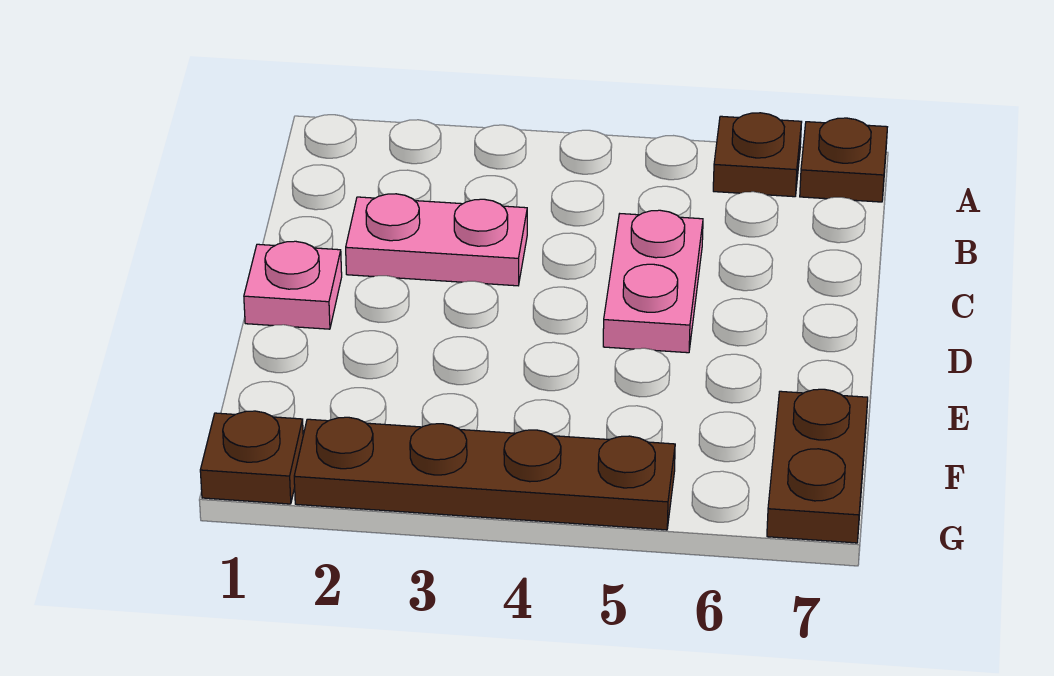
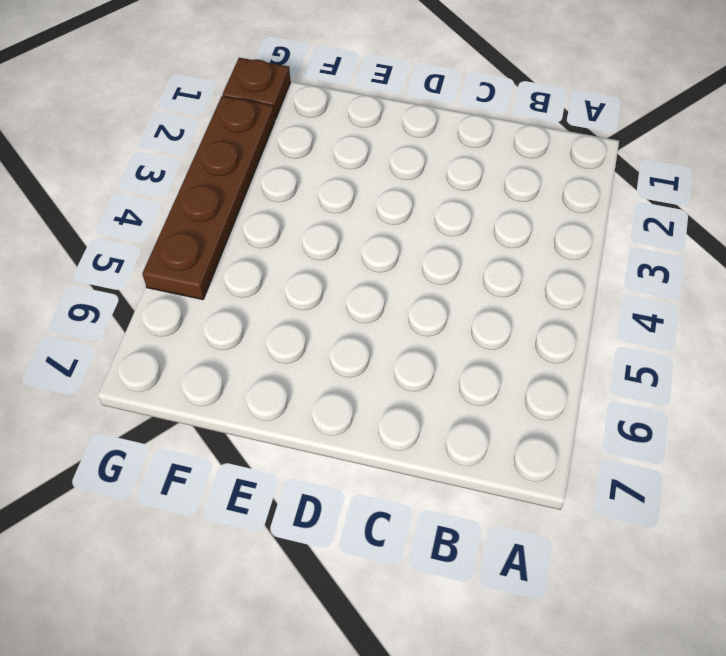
none -> brown plate A6 level 1
none -> brown plate A7 level 1

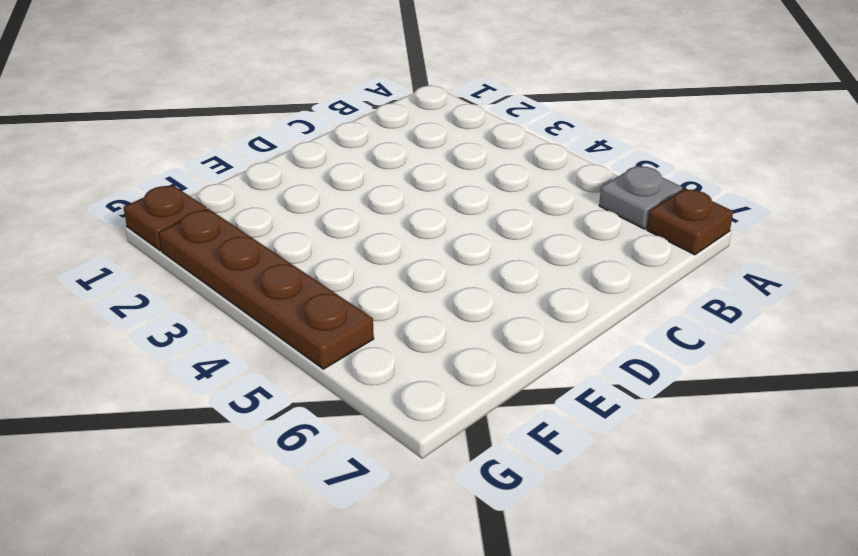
grey plate A6 level 1 -> brown plate A6 level 1
none -> pink plate C2:C3 level 1
none -> pink plate C5:D5 level 1

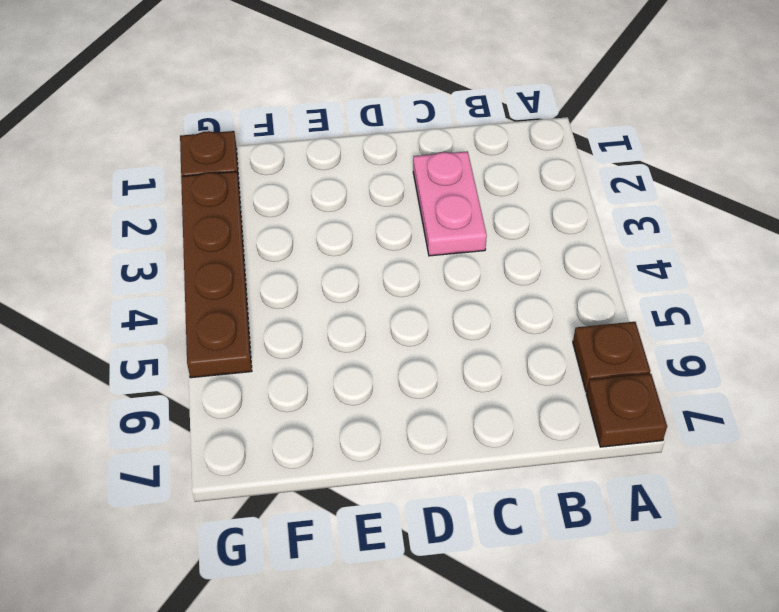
none -> pink plate C5:D5 level 1
none -> pink plate D1 level 1

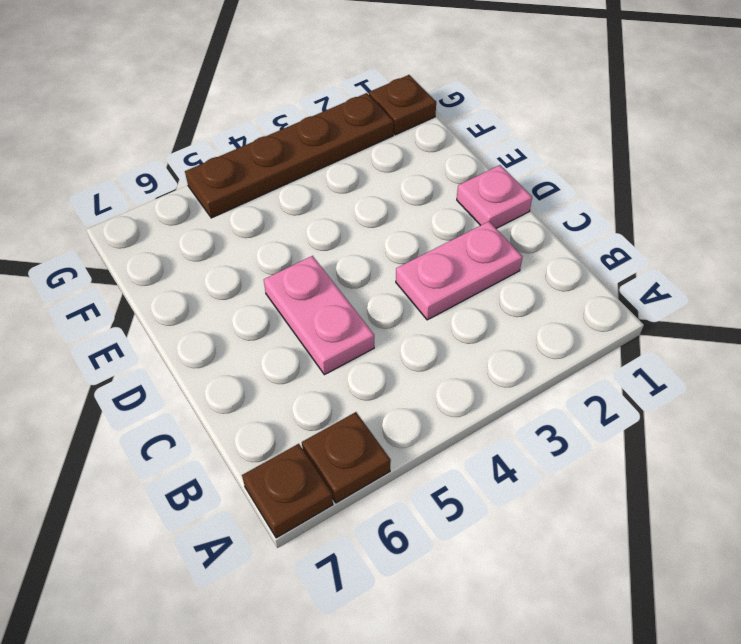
none -> brown plate F7:G7 level 1

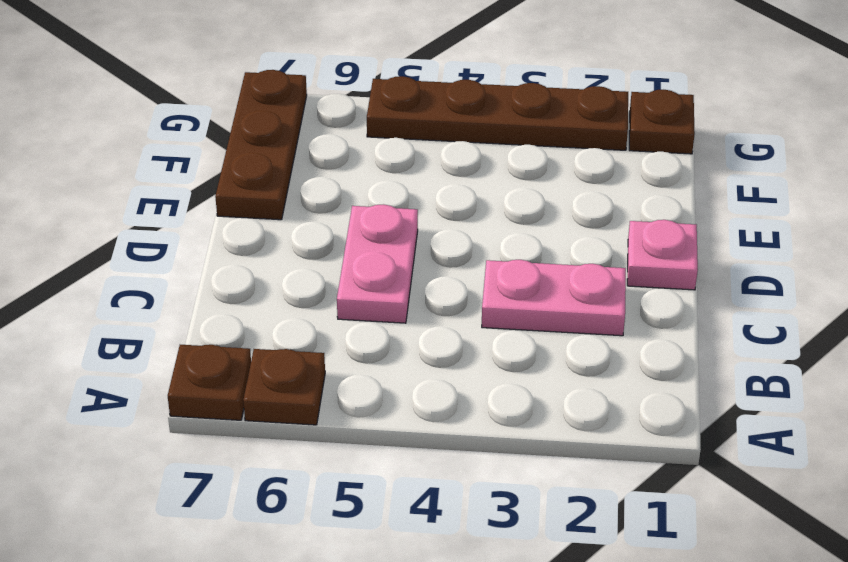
brown plate E7:G7 level 1 -> brown plate F7:G7 level 1

